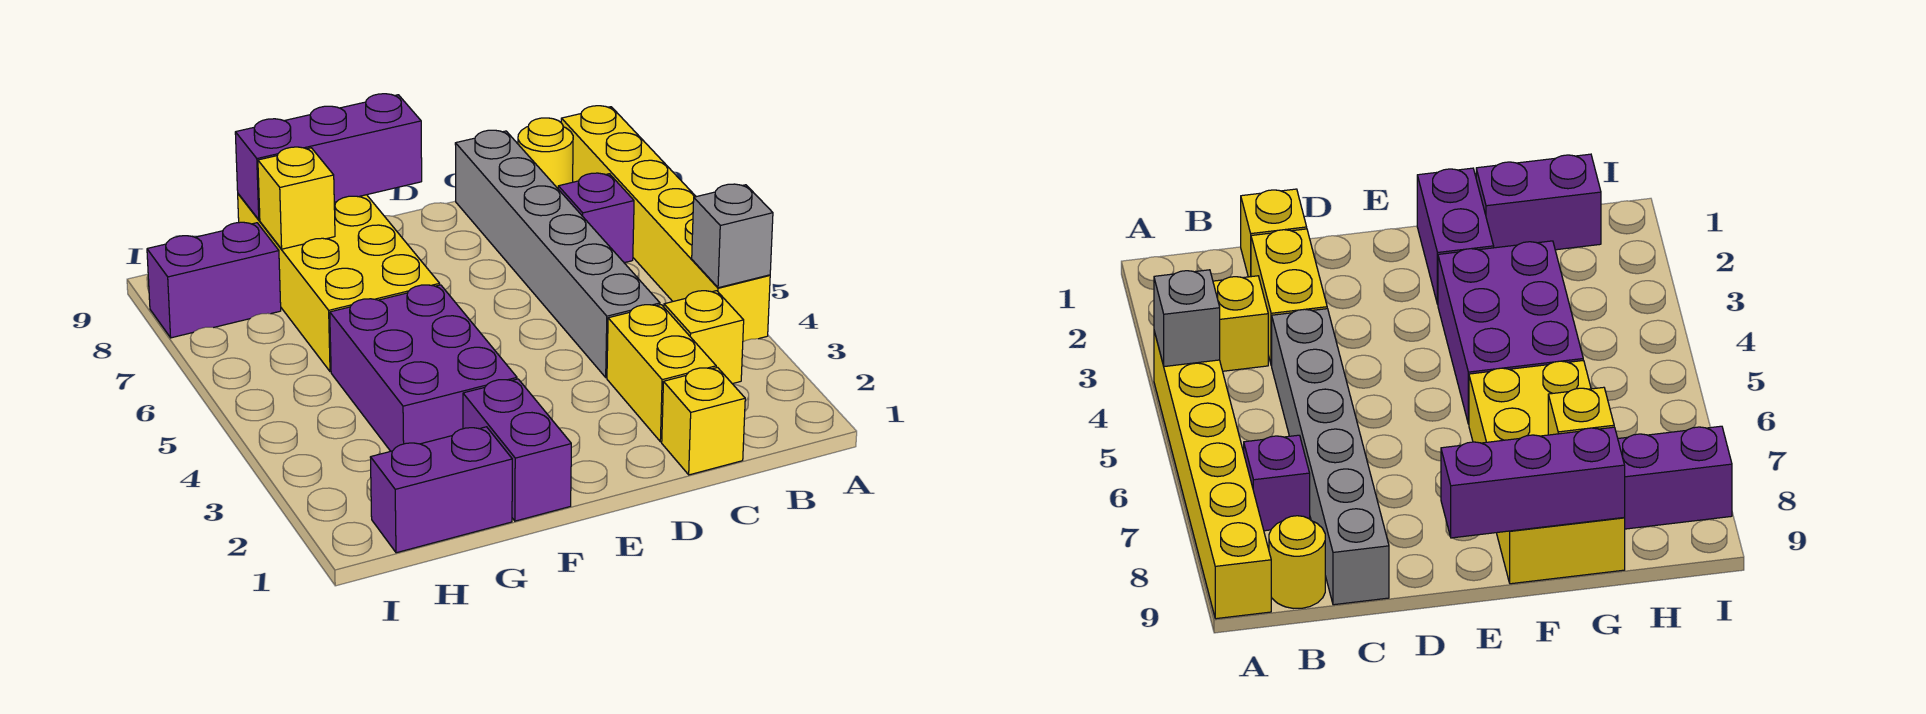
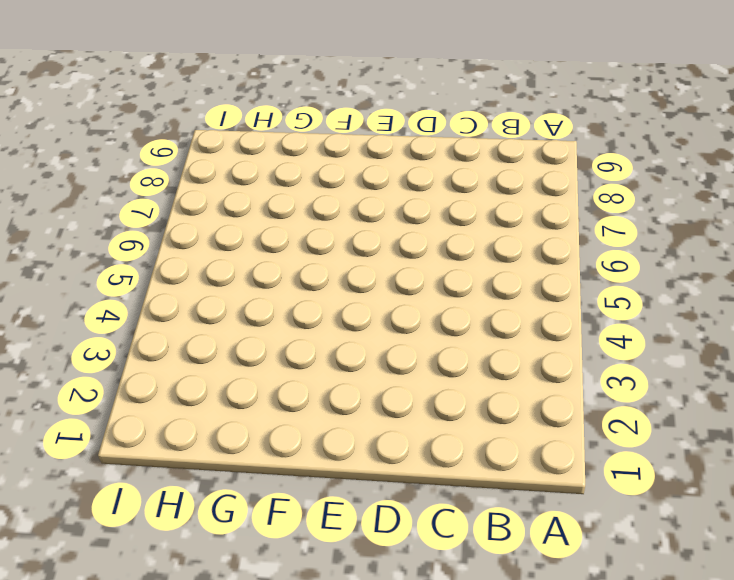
none -> yellow brick A4:A9 level 1
none -> yellow brick B3 level 1
none -> purple brick B7 level 1

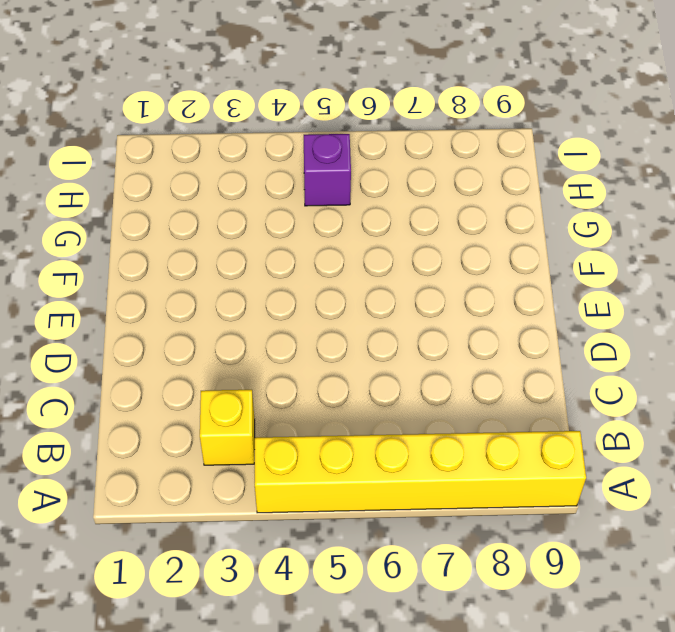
purple brick H5 level 1 -> purple brick B7 level 1
none -> yellow round brick B9 level 1
none -> yellow brick C1 level 1
none -> yellow brick C2:C3 level 1

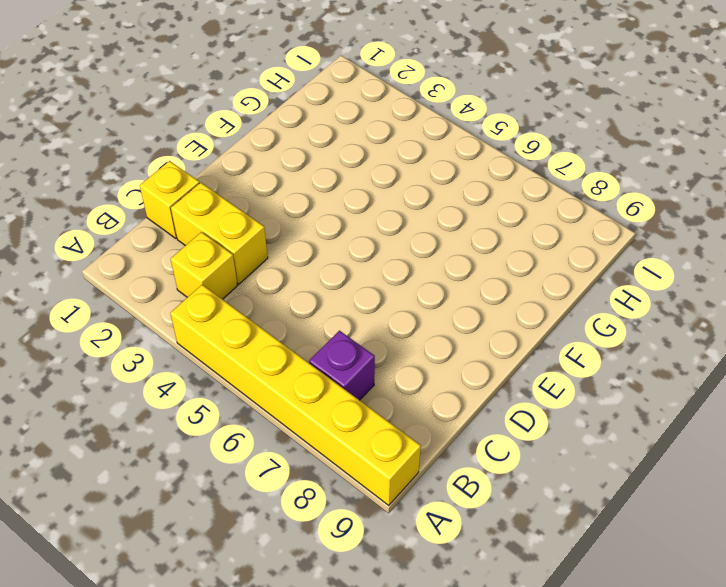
none -> yellow round brick B9 level 1
none -> grey brick C4:C9 level 1
none -> purple brick F1:F2 level 1

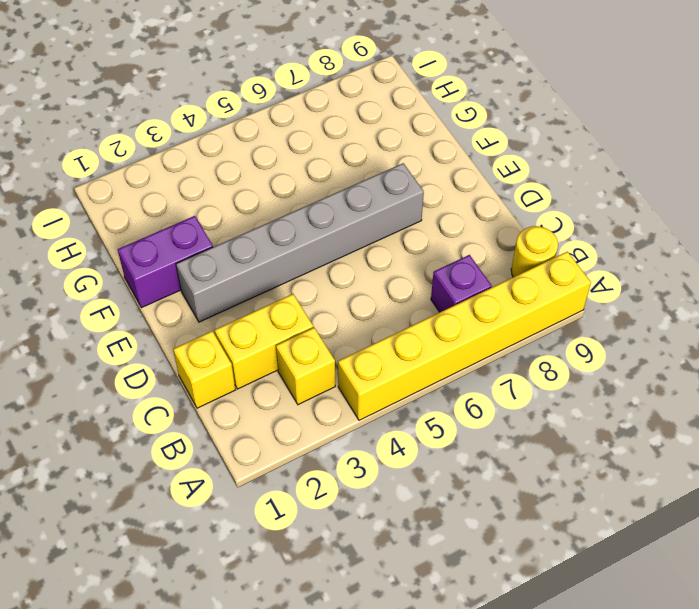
grey brick E2:E7 level 1 -> grey brick C4:C9 level 1
none -> purple brick F3:G5 level 1
none -> yellow brick F6:G9 level 1
none -> purple brick G1:H1 level 1

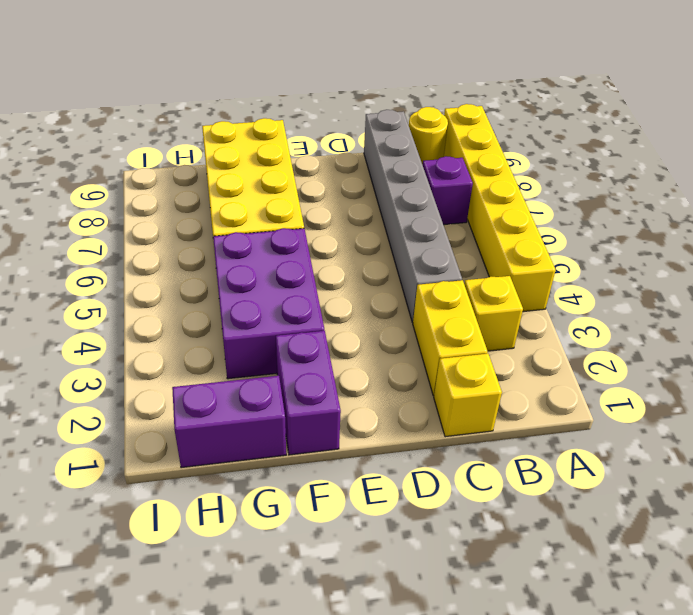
none -> purple brick H8:I8 level 1
none -> grey brick A4 level 2
none -> purple brick E9:G9 level 2

